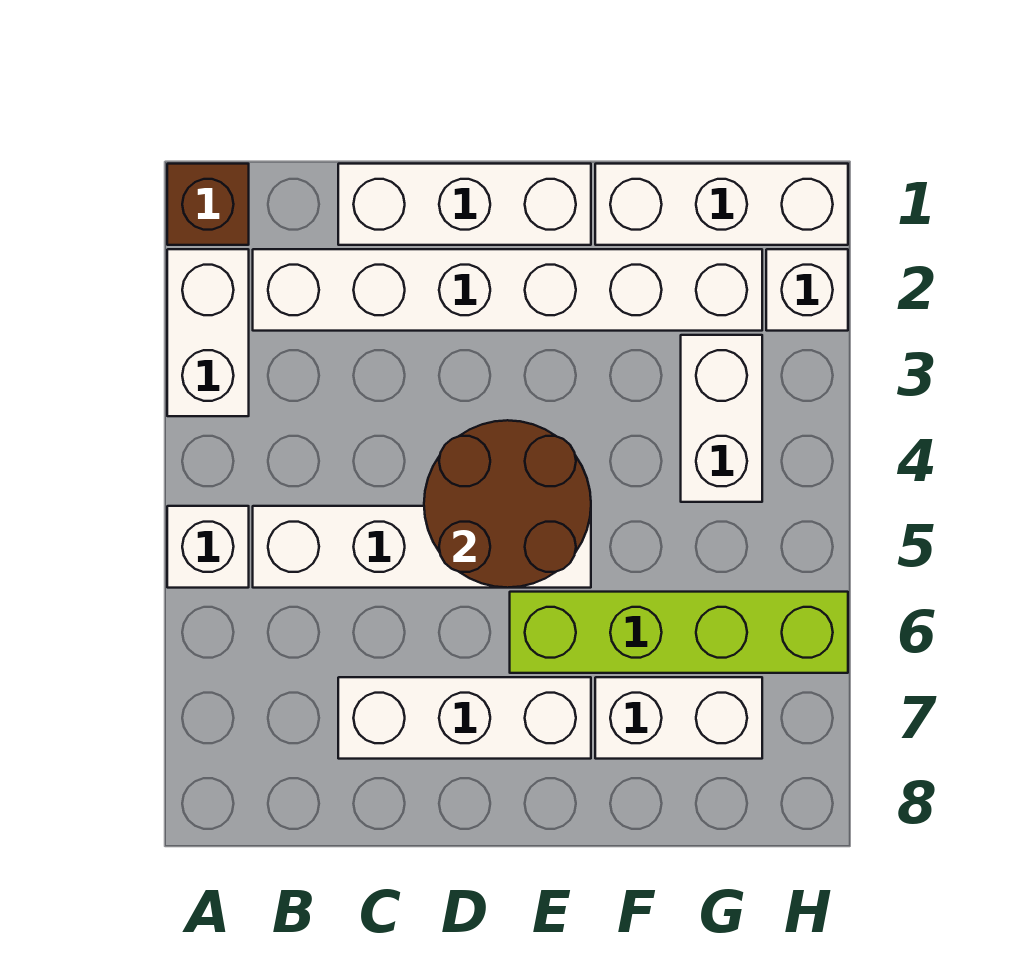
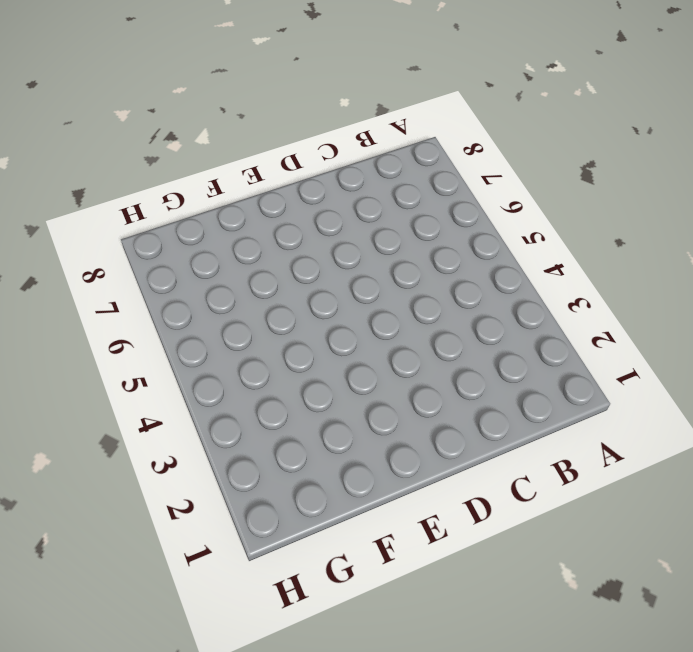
none -> brown brick A1 level 1
none -> white brick A2:A3 level 1
none -> white brick A5 level 1

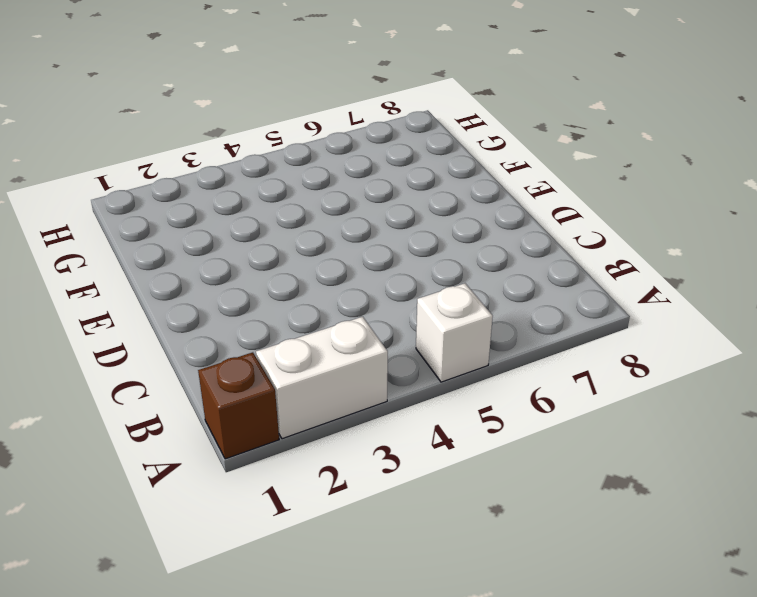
none -> white brick B2:G2 level 1
none -> white brick B5:E5 level 1
none -> white brick C1:E1 level 1

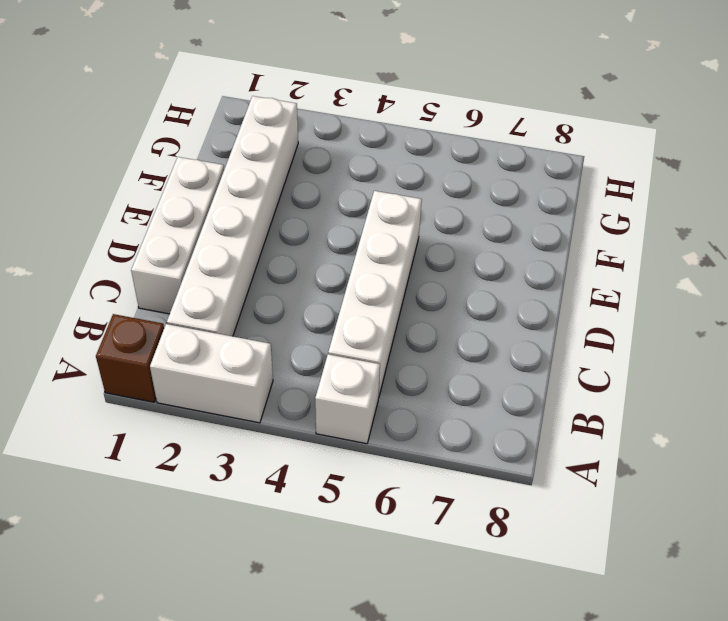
none -> white brick C7:E7 level 1
none -> lime brick E6:H6 level 1
none -> white brick F1:H1 level 1

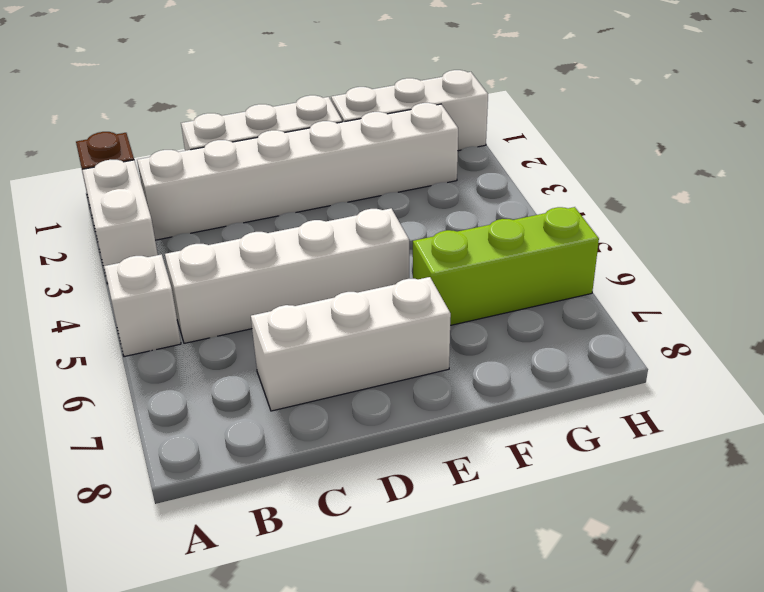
lime brick F6:H6 level 1 -> lime brick E6:H6 level 1
none -> white brick F7:G7 level 1
none -> white brick G3:G4 level 1
none -> white brick H2 level 1

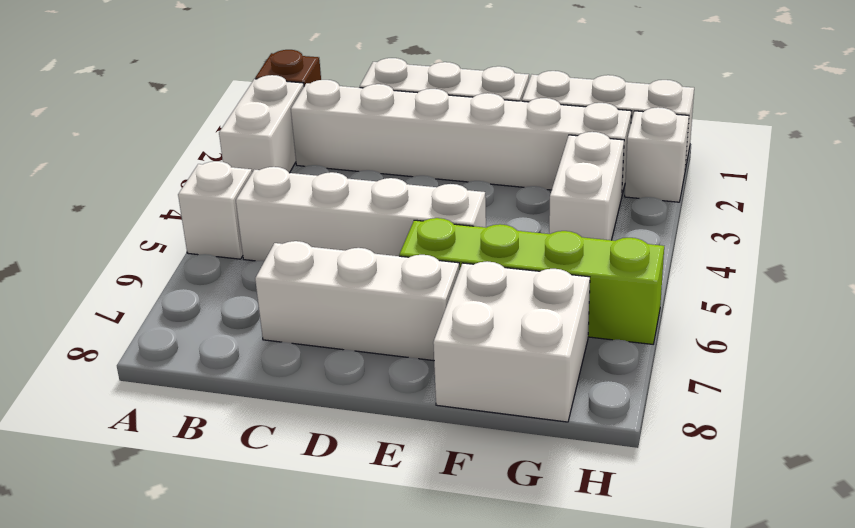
white brick F7:G8 level 1 -> white brick F7:G7 level 1
none -> brown round brick D4:E5 level 2

